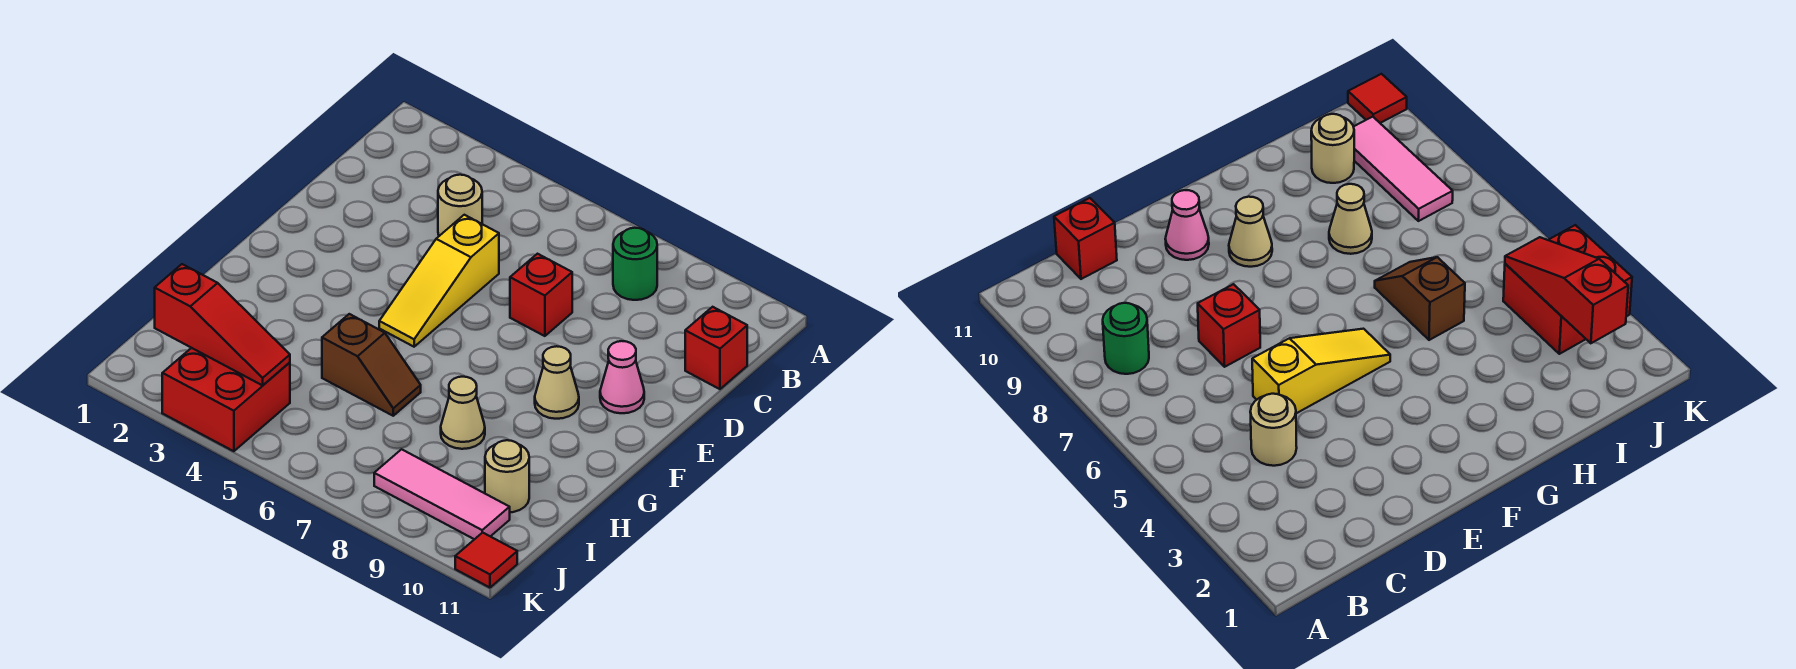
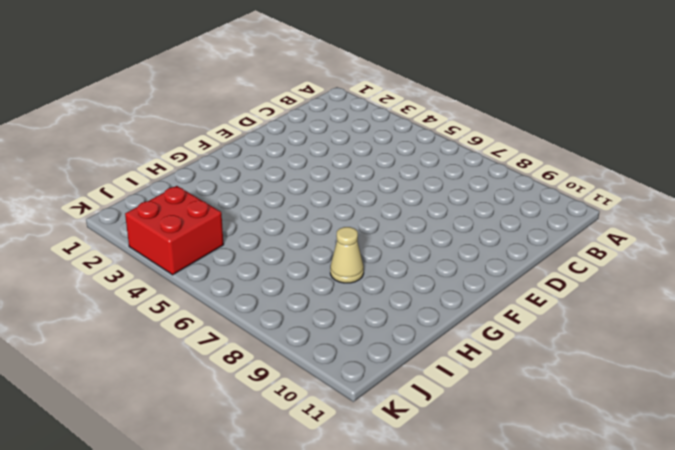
none -> green round brick B8 level 1
none -> tan round brick C4 level 1
none -> red brick C11 level 1

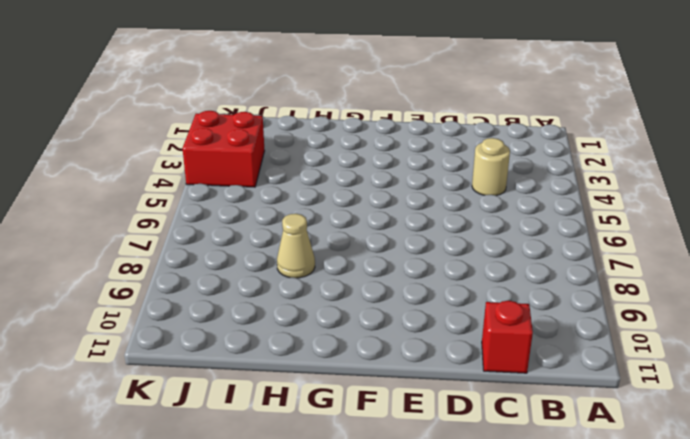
none -> green round brick B8 level 1
none -> yellow slope D5:F5 level 1 top D
none -> red brick D7 level 1

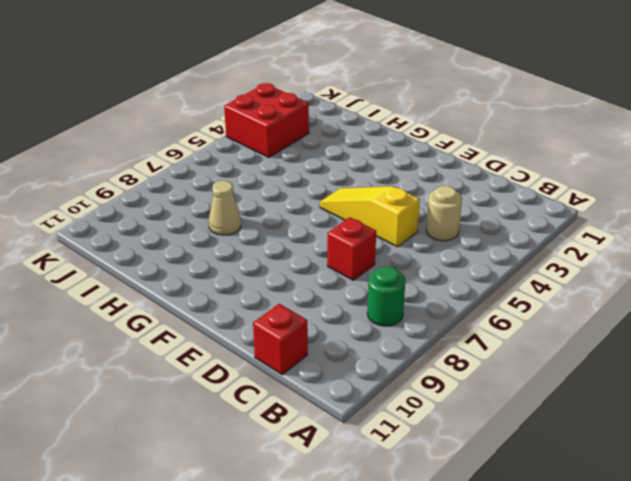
none -> pink cone E10 level 1
none -> tan cone F9 level 1
none -> brown slope H5:H6 level 1 top 5

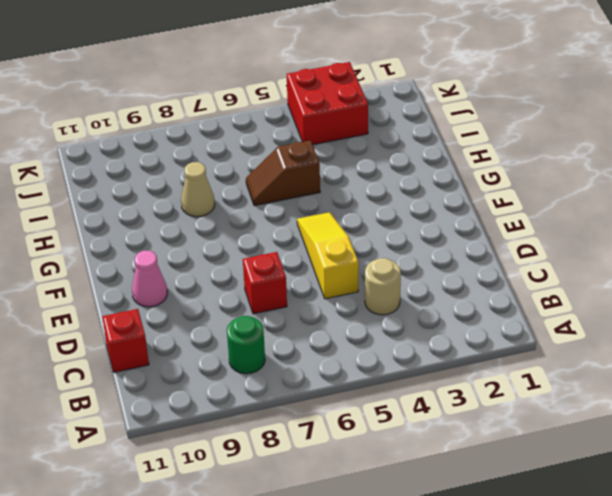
none -> tan cone F9 level 1
none -> tan round brick I10 level 1
none -> pink tile J8:J10 level 1

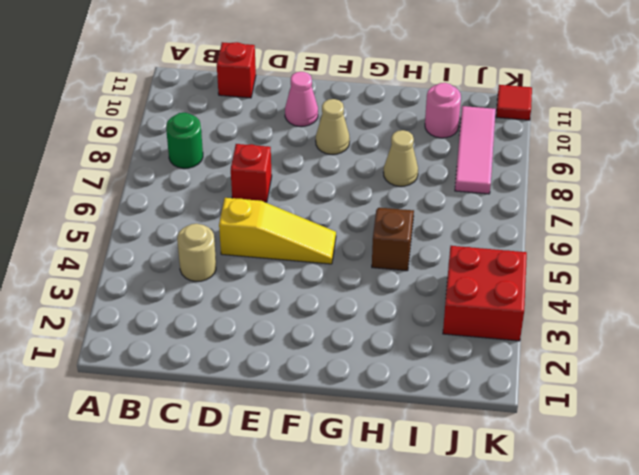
pink round brick I10 level 1 -> tan round brick I10 level 1
none -> red slope J2:J4 level 2 top 2

